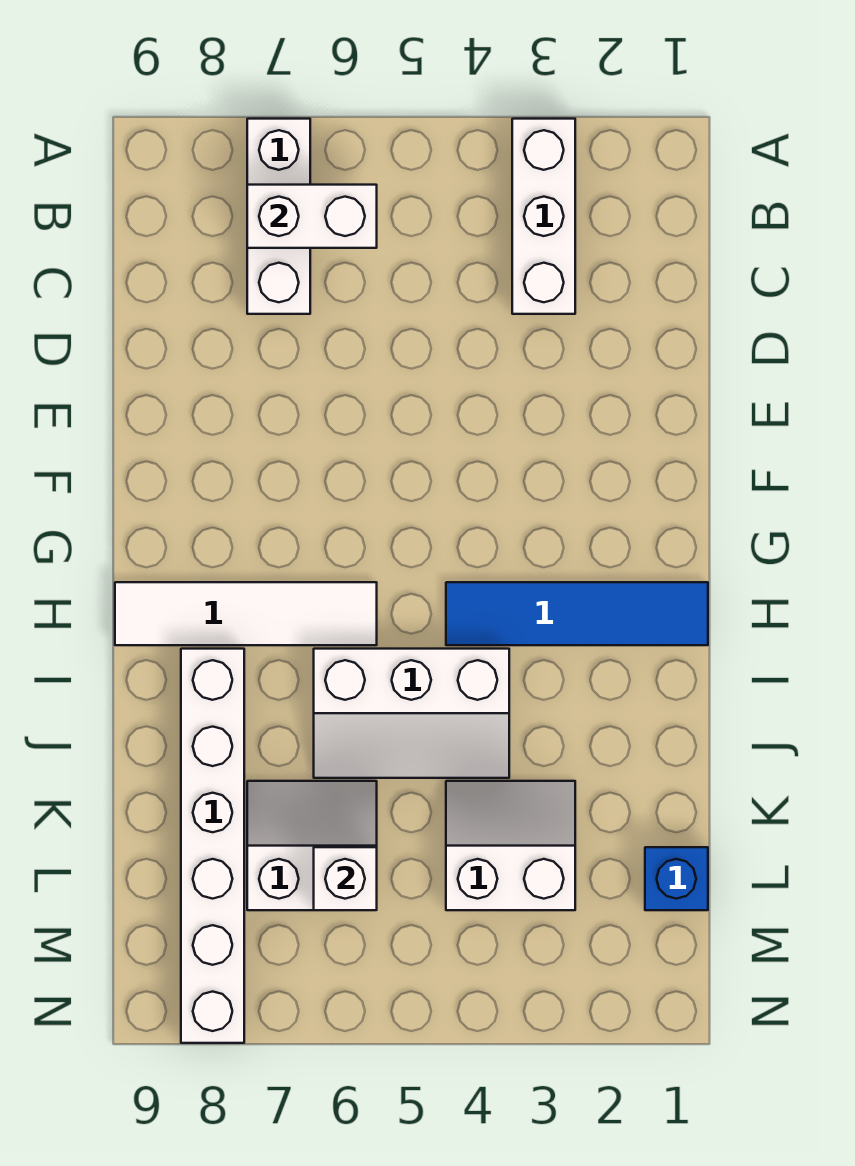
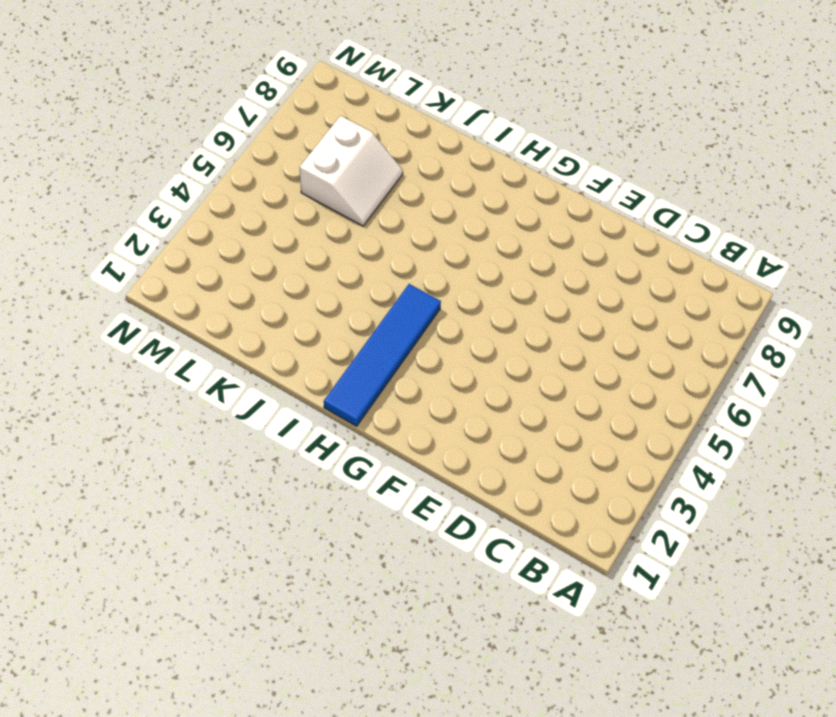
none -> white brick A3:C3 level 1
none -> white brick A7:C7 level 1

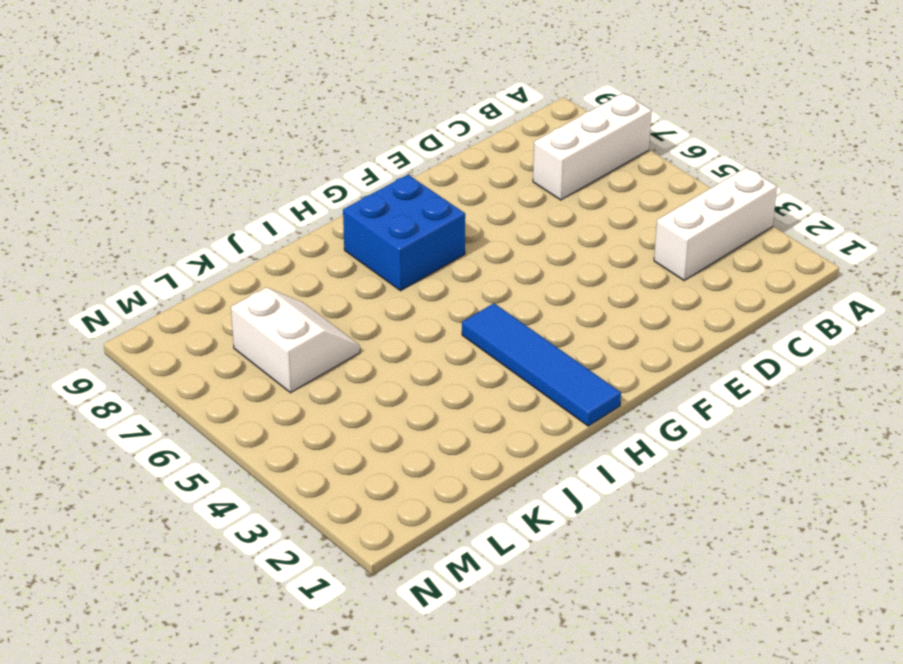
blue brick G7:H8 level 1 -> white tile H6:H9 level 1
none -> white slope I4:J6 level 1 top I
none -> white brick I8:N8 level 1

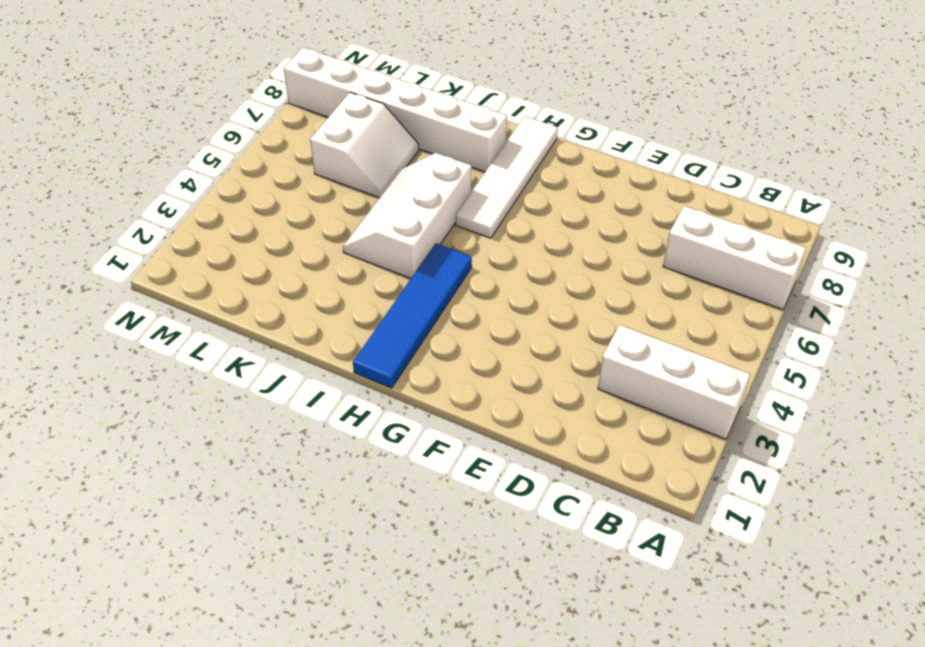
none -> white slope K3:L4 level 1 top L
none -> blue brick L1 level 1

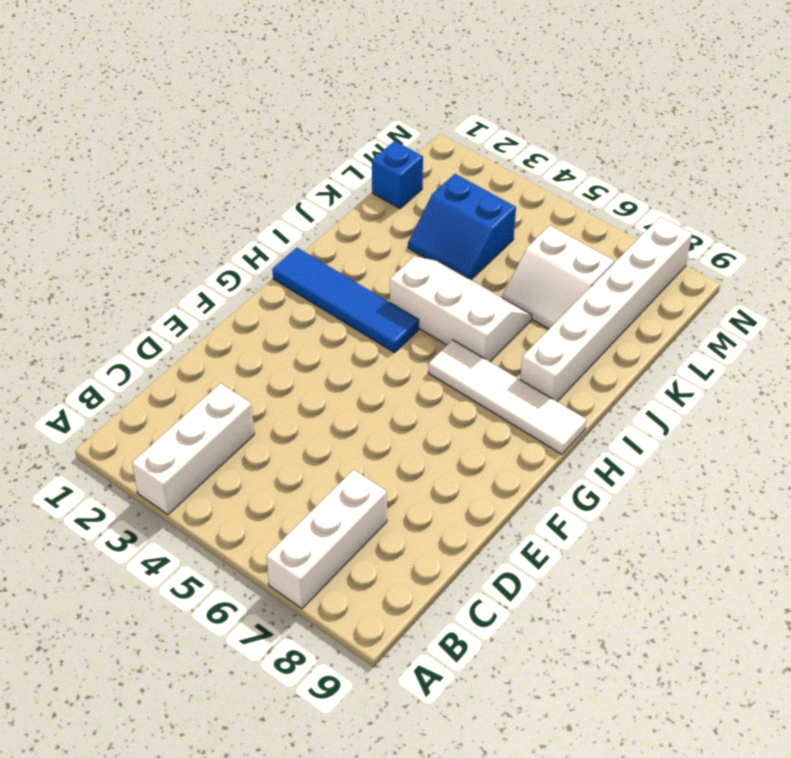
blue slope K3:L4 level 1 top L -> white slope K3:L4 level 1 top L
none -> white brick B6:B7 level 2
none -> white brick L6 level 2

